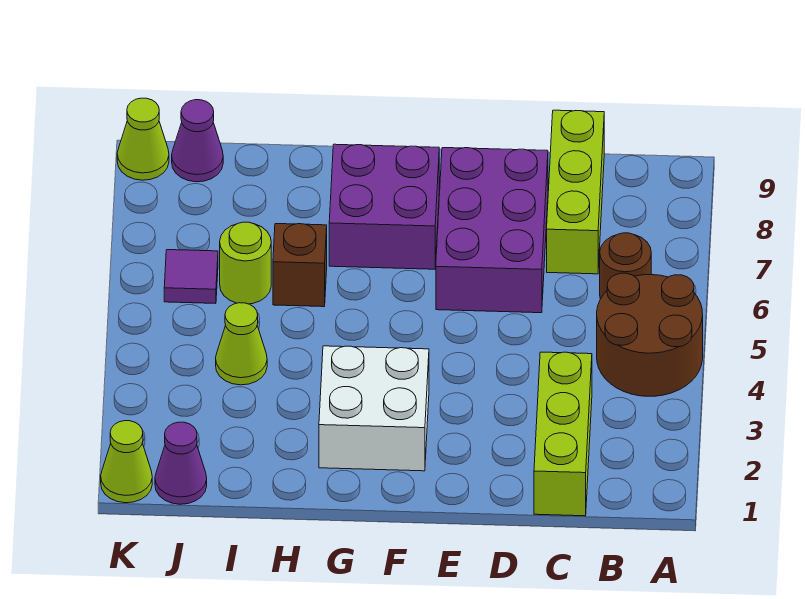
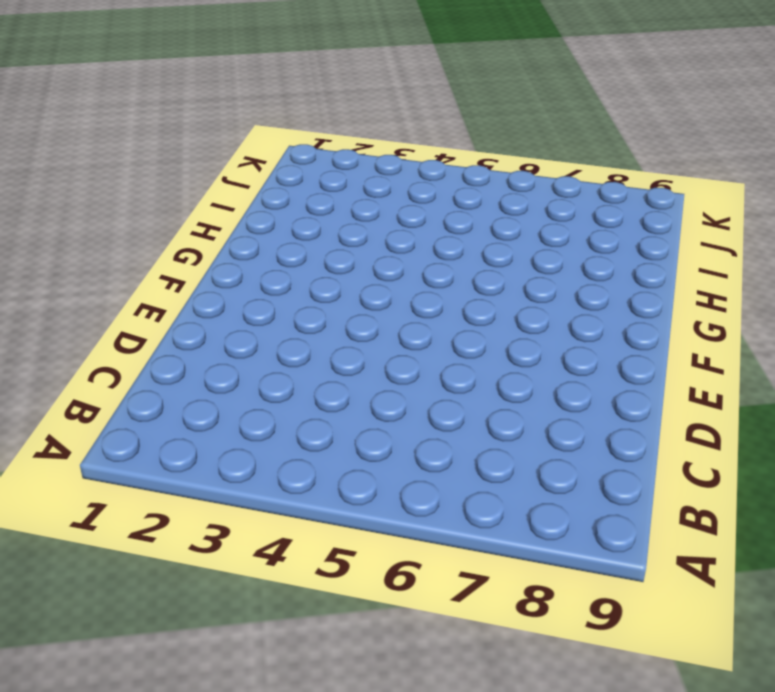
none -> brown round brick A4:B5 level 1
none -> brown round brick B6 level 1
none -> lime brick C1:C3 level 1

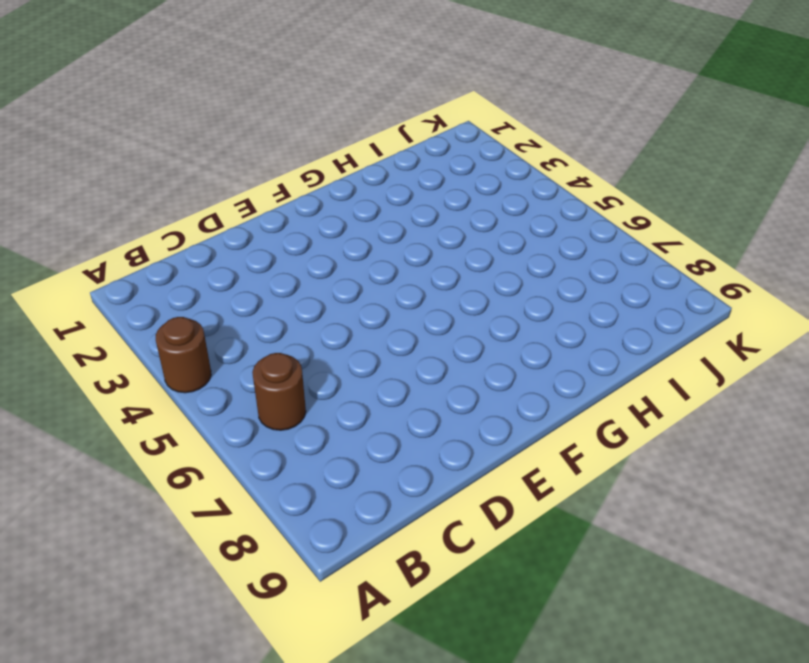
brown round brick A4 level 1 -> brown round brick A4:B5 level 1
none -> lime brick C1:C3 level 1
none -> lime brick C7:C9 level 1
none -> purple brick D6:E8 level 1

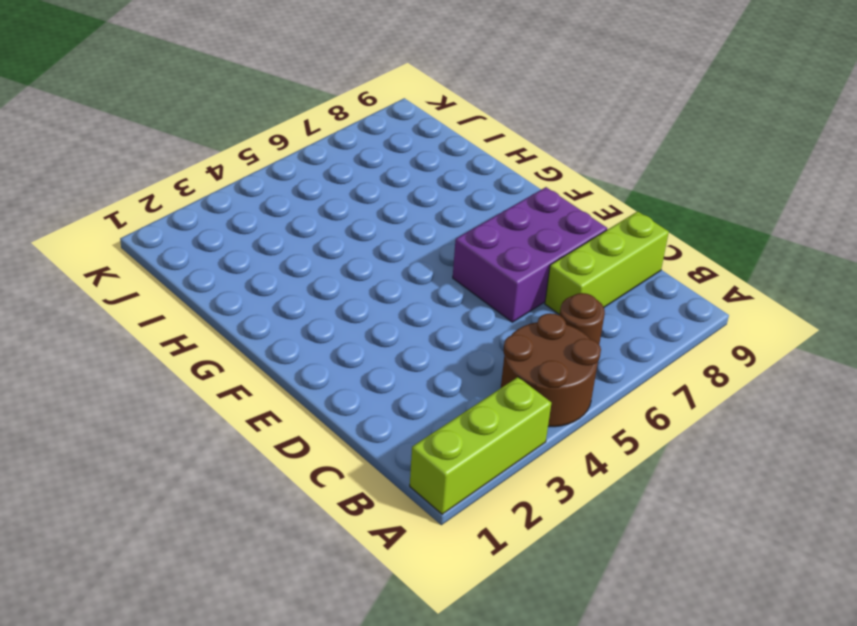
lime brick A1:A3 level 1 -> lime brick C1:C3 level 1
none -> white brick F2:G3 level 1
none -> purple brick F7:G8 level 1
none -> brown brick H6 level 1

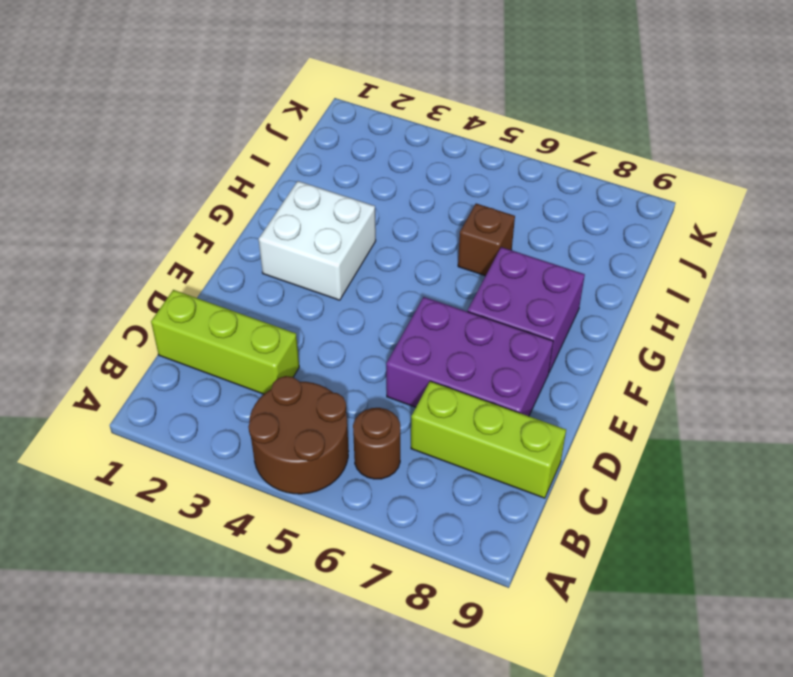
none -> lime cone I4 level 1
none -> lime round brick I6 level 1
none -> purple cone J1 level 1

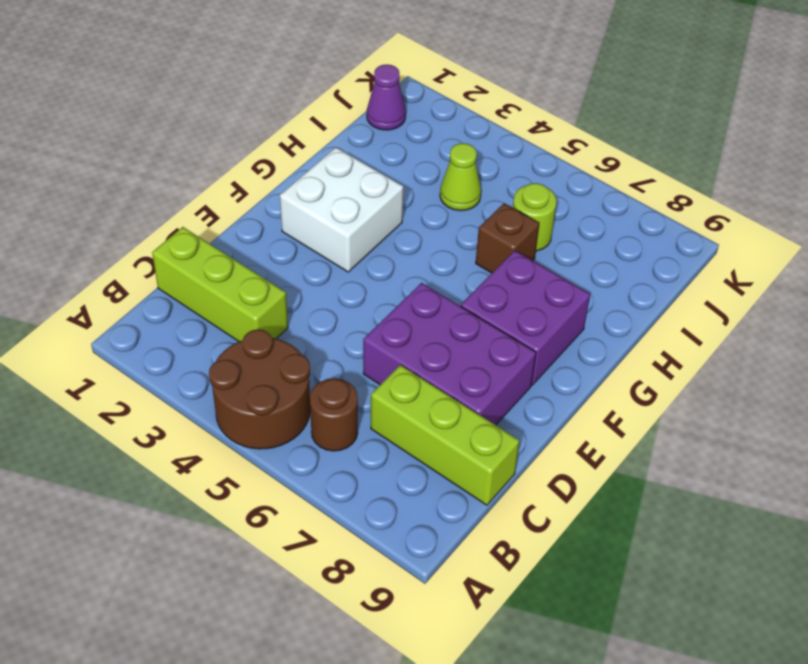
none -> purple tile J6 level 1
none -> purple cone J9 level 1
none -> lime cone K1 level 1

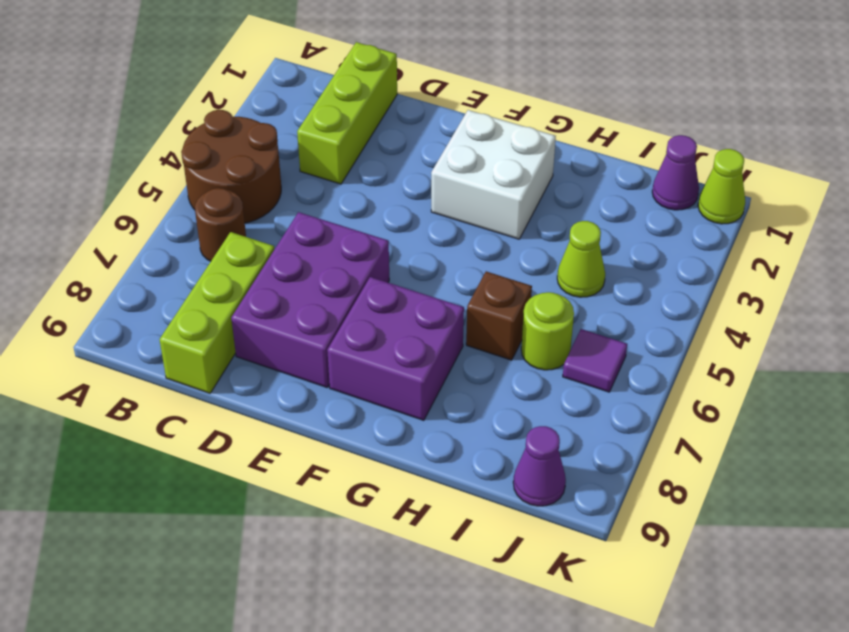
none -> lime cone K9 level 1

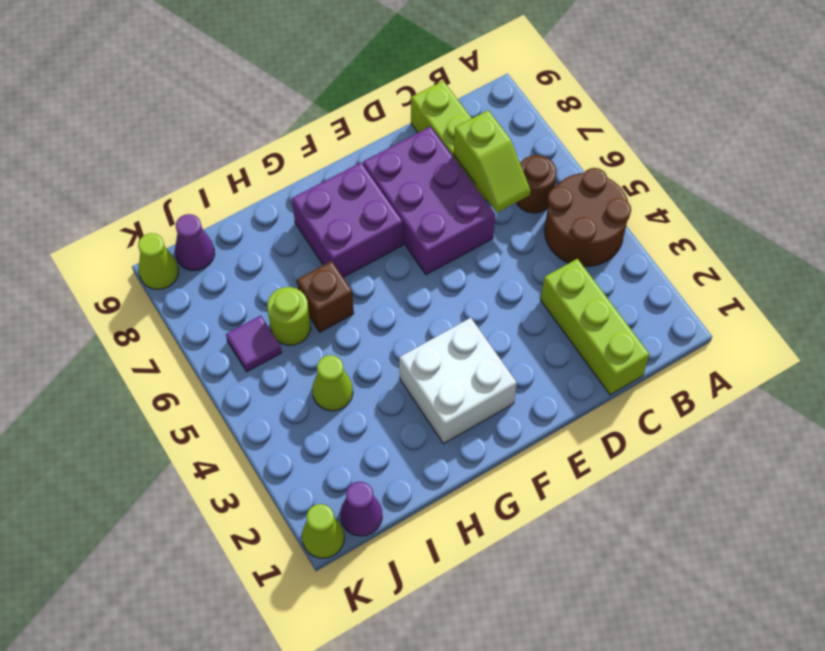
lime slope C6:C7 level 2 top 7 -> none

